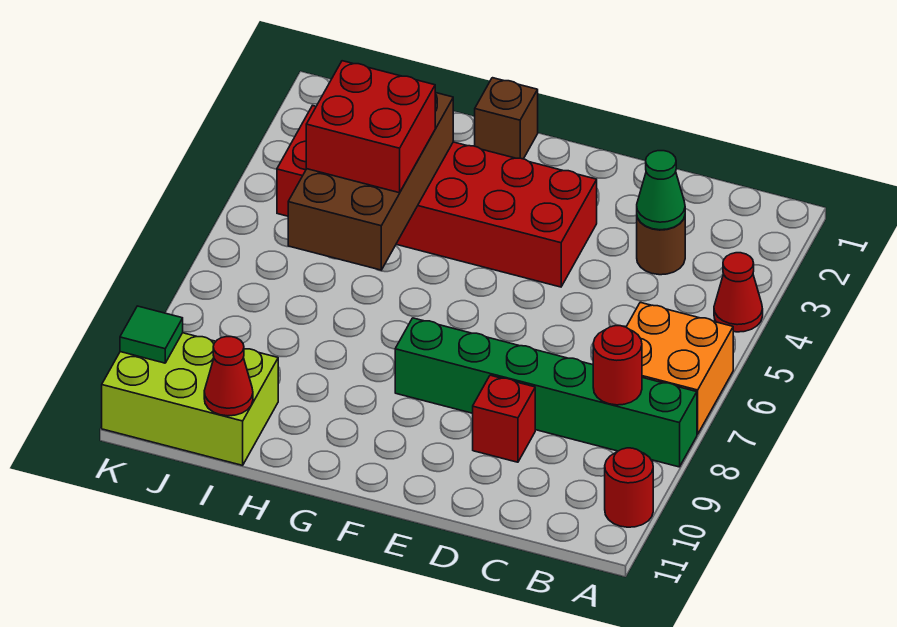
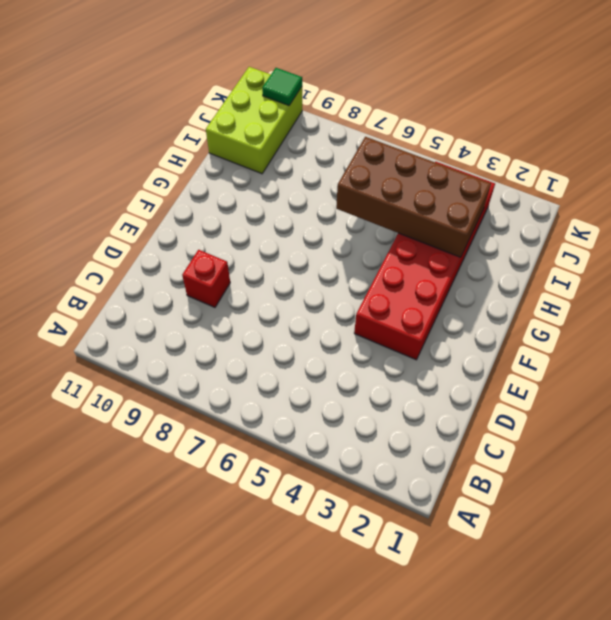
none -> red cone A4 level 1
none -> orange brick A6:B7 level 1
none -> green brick A8:F8 level 1

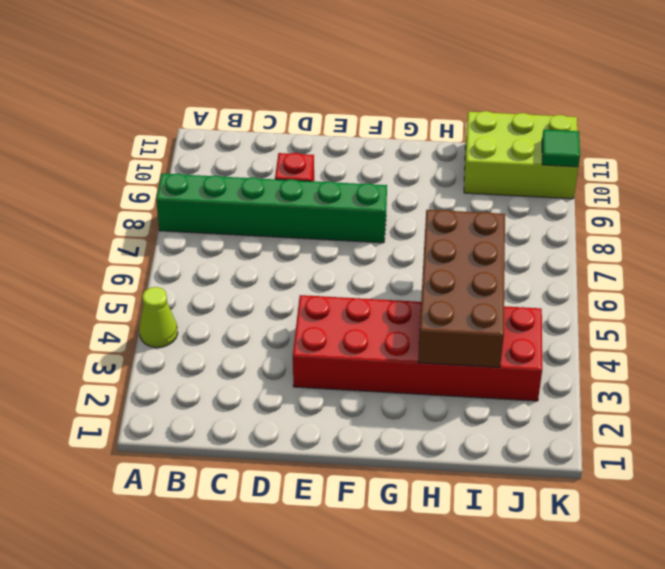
lime cone A4 level 1 -> red cone A4 level 1
none -> orange brick A6:B7 level 1
none -> red round brick A10 level 1
none -> brown round brick C3 level 1

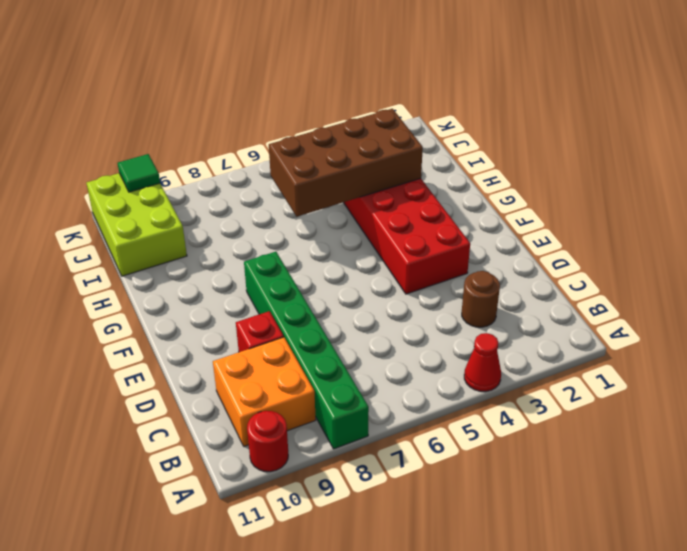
orange brick B9:C10 level 1 -> orange brick A6:B7 level 1
none -> brown brick G1 level 1
none -> red round brick B8 level 2
none -> green cone C3 level 2

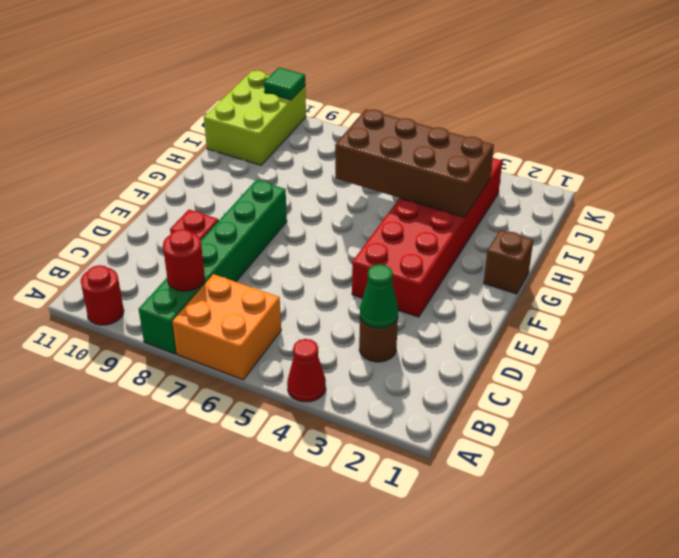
none -> red cone I11 level 2
none -> red brick H4:I5 level 3

